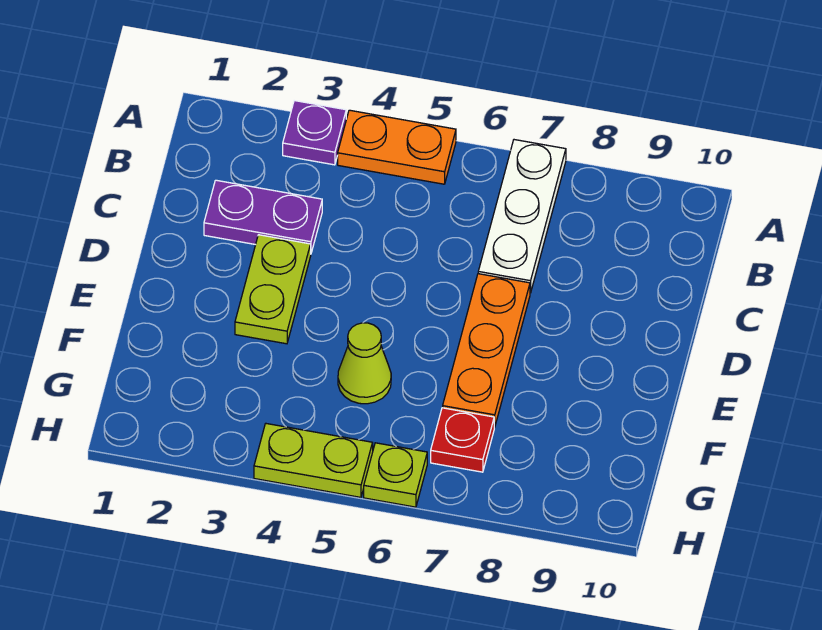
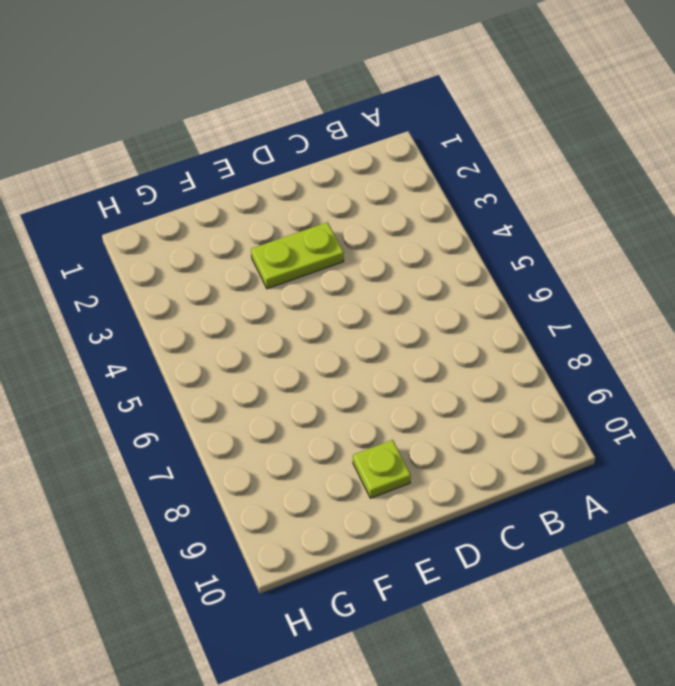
lime plate E9 level 1 -> lime plate H6 level 1
none -> purple plate A3 level 1
none -> orange plate A4:A5 level 1

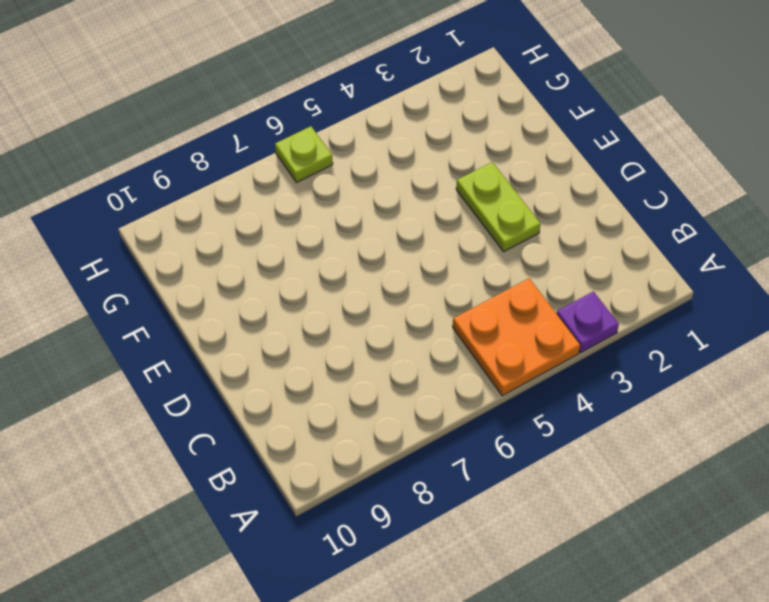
orange plate A4:B5 level 1 -> orange plate A4:A5 level 1
none -> white plate A7:C7 level 1
none -> purple plate C2:C3 level 1

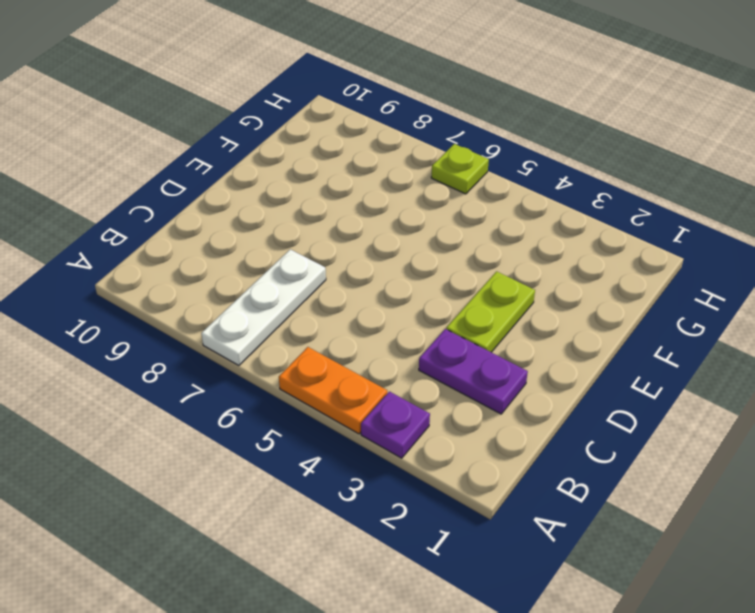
none -> orange plate D7:F7 level 1
none -> lime cone F5 level 1

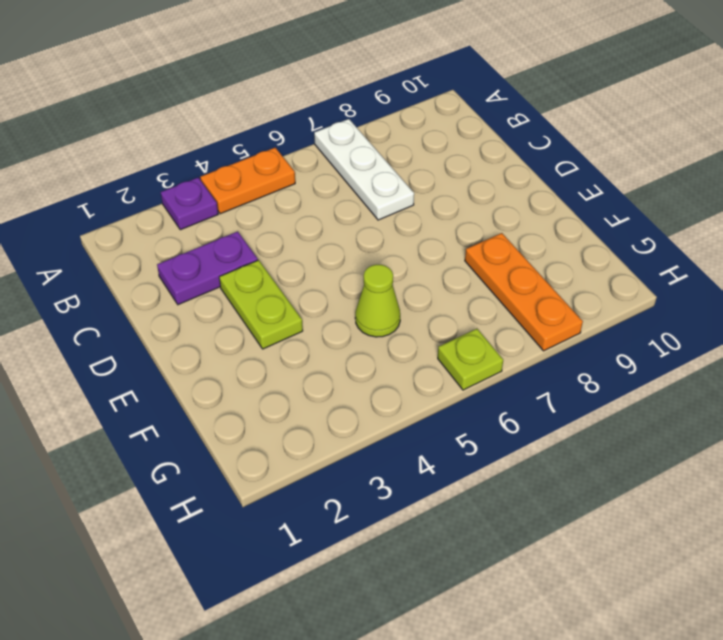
orange plate F8:H8 level 1 -> orange plate D7:F7 level 1
none -> red plate G7 level 1
none -> lime plate H4:H5 level 1

